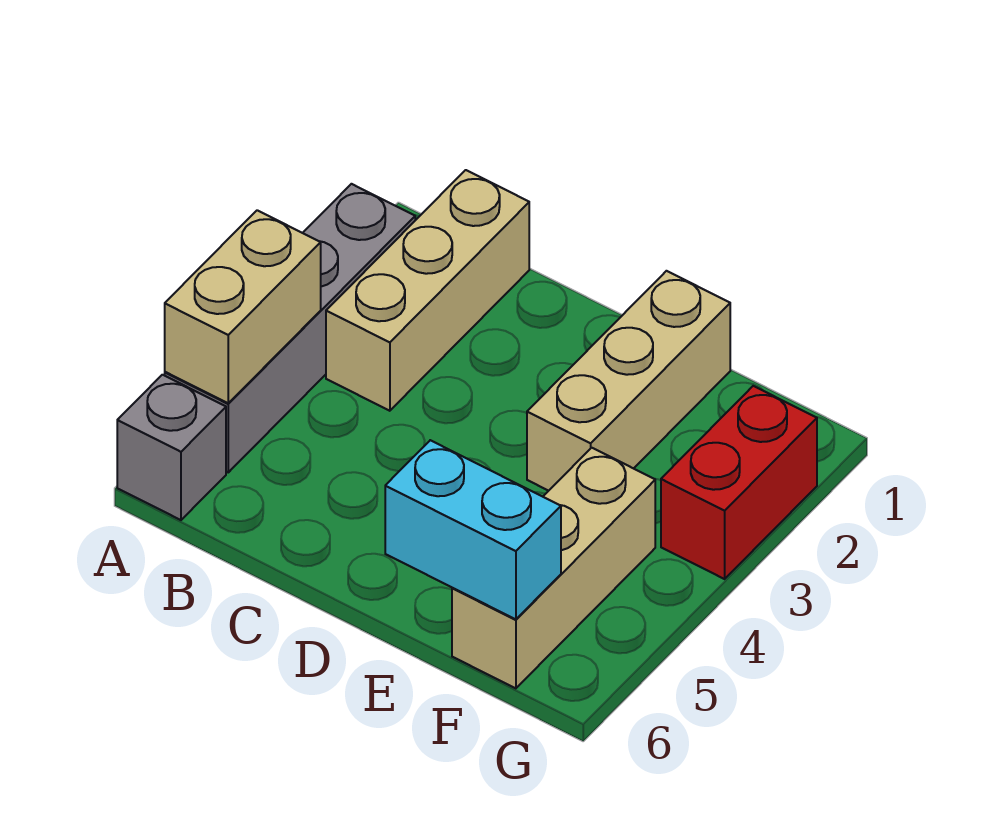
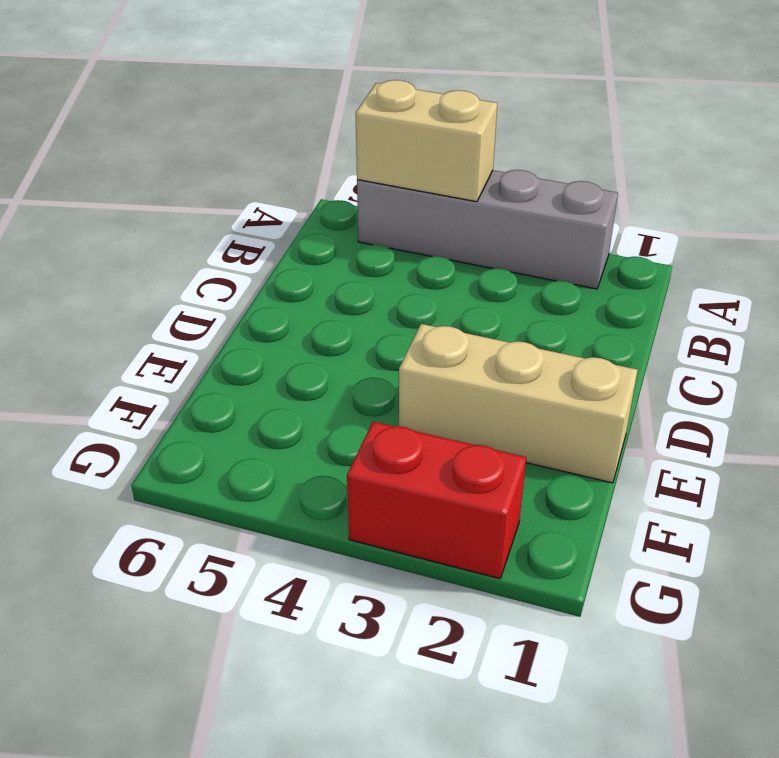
none -> grey brick A6 level 1
none -> tan brick B1:B3 level 1

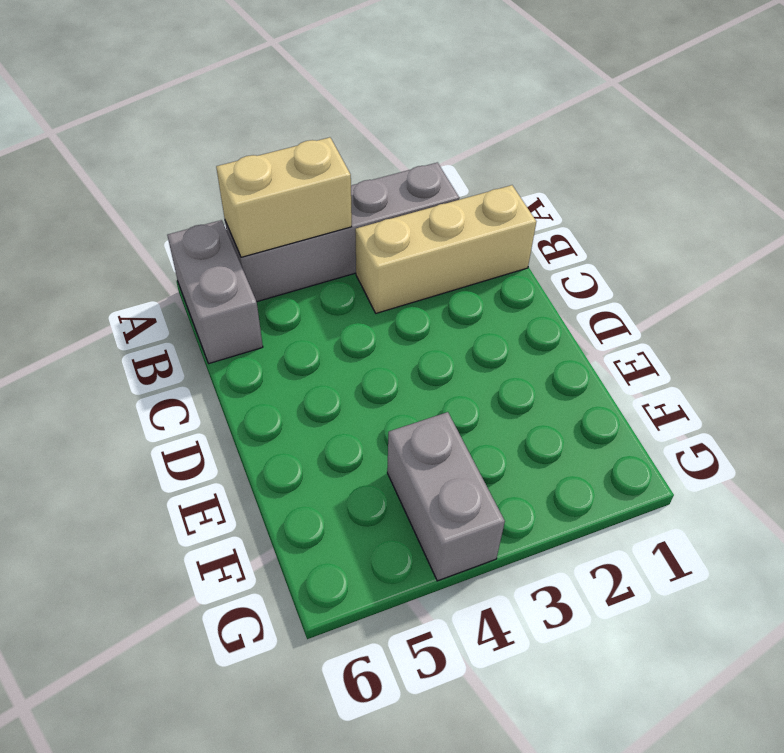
grey brick A6:B6 level 1 -> grey brick A6 level 1
grey brick F4:G4 level 1 -> tan brick F4:F6 level 1
none -> tan brick E1:E3 level 1
none -> red brick G2:G3 level 1

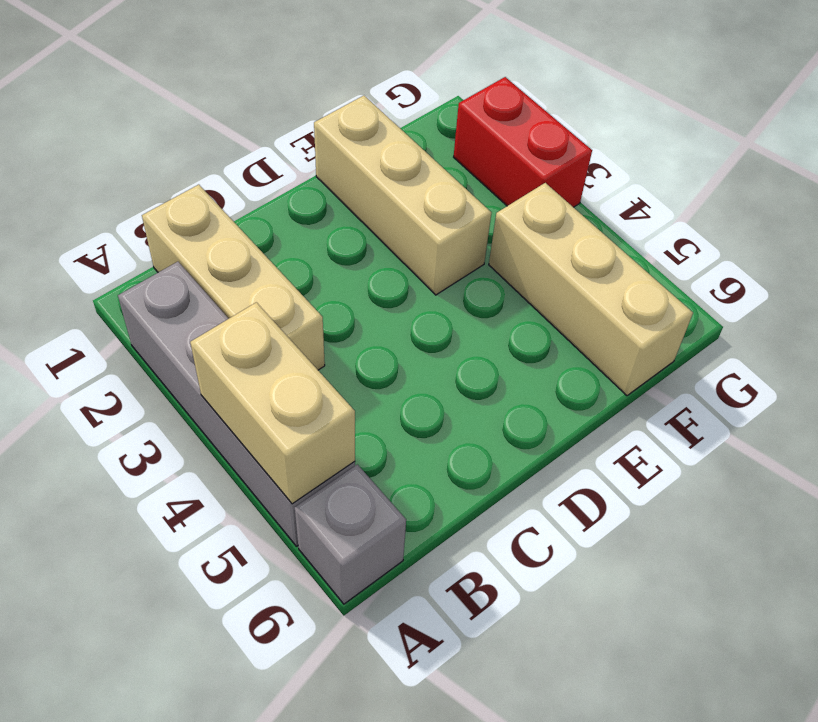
none -> cyan brick E6:F6 level 2

